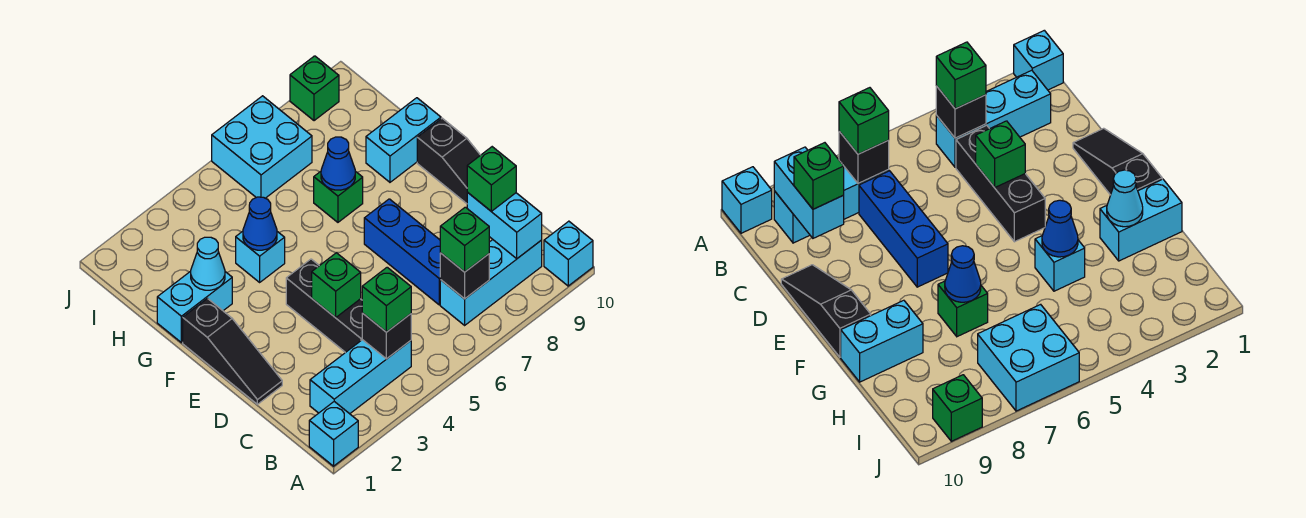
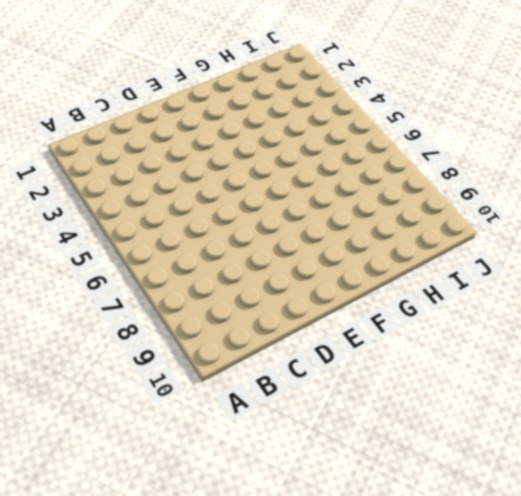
none -> cyan brick A1 level 1
none -> cyan brick A10 level 1
none -> cyan brick B2:B4 level 1

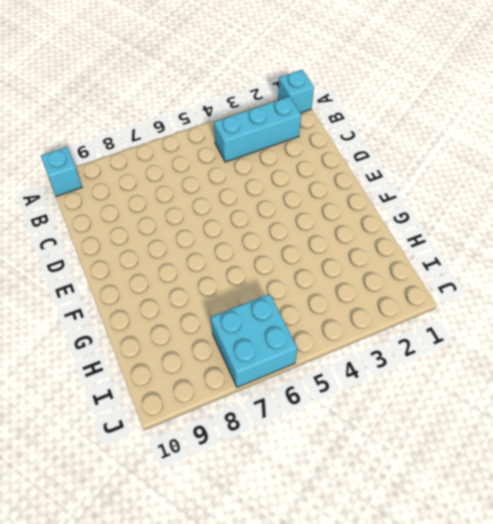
none -> cyan brick B7:B9 level 1
none -> black brick C4:E4 level 1
none -> blue brick C7:E7 level 1

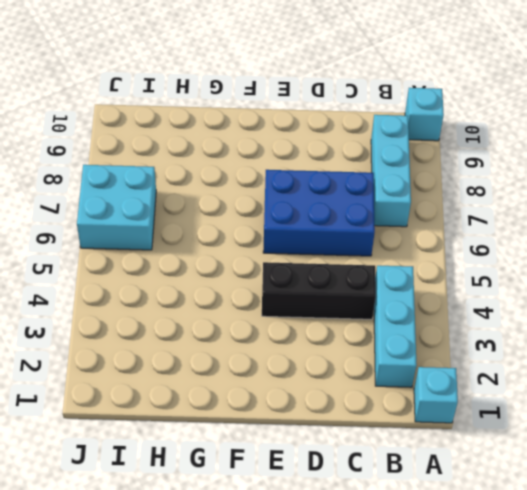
blue brick C6:E7 level 1 -> blue brick C7:E7 level 1
none -> black slope D1:F1 level 1 top F
none -> black slope D10:F10 level 1 top F
none -> cyan brick G1:G2 level 1

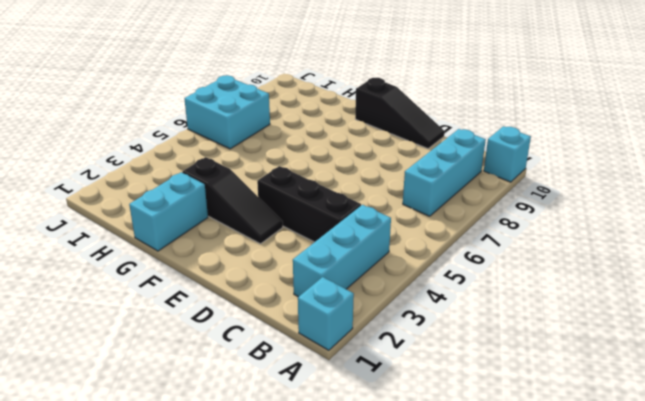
black slope E3:G3 level 1 top G -> black slope D1:F1 level 1 top F
none -> blue brick C7:E7 level 1
none -> cyan brick G4 level 1
none -> green brick G7 level 1

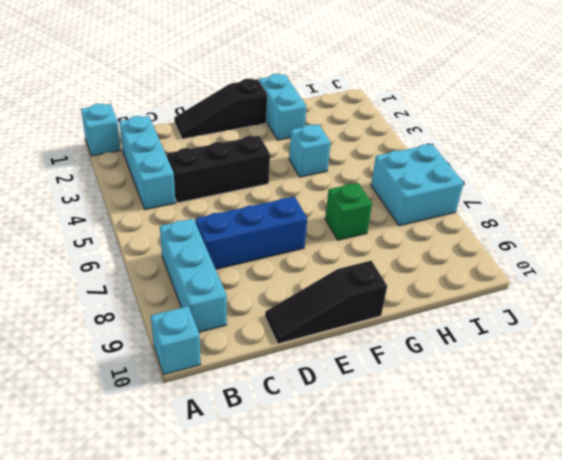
none -> cyan brick G9:G10 level 1
none -> green brick J9 level 1
none -> black brick B4 level 2

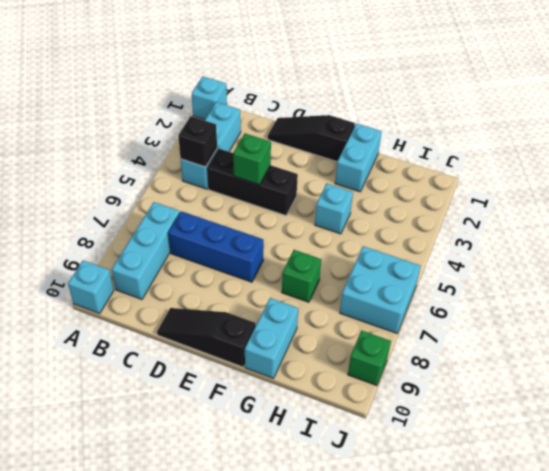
none -> black brick B7 level 2
none -> cyan brick B9:C9 level 2
none -> cyan cone G2 level 2

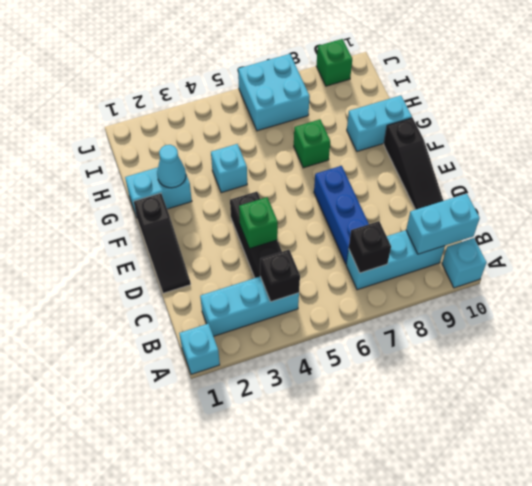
cyan brick B9:B10 level 2 -> cyan brick B9:C9 level 2
none -> blue cone G4 level 2
none -> blue cone G7 level 2
none -> green brick B4 level 3

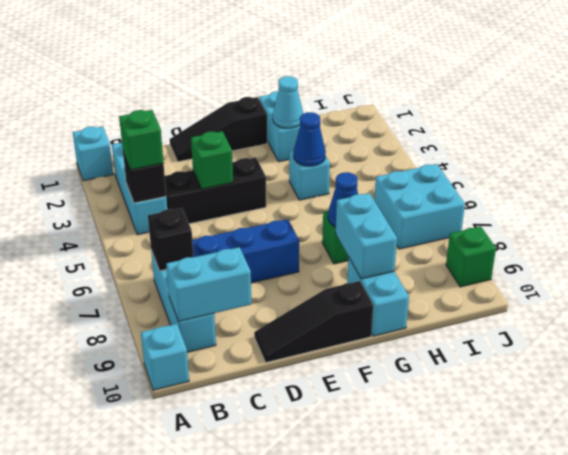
cyan brick G8:G9 level 2 -> none
none -> green brick B7 level 3
none -> green brick C9 level 3

